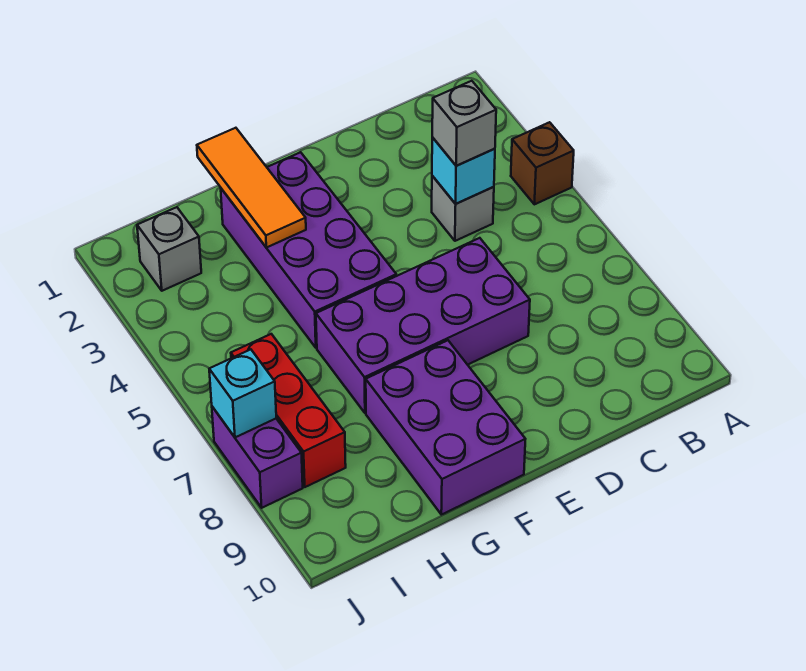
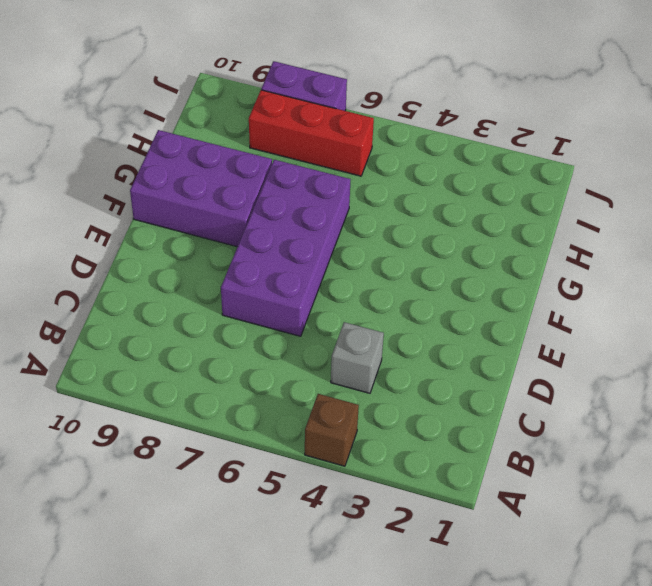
none -> purple brick F2:G5 level 1
none -> grey brick I2 level 1
none -> cyan brick C4 level 2

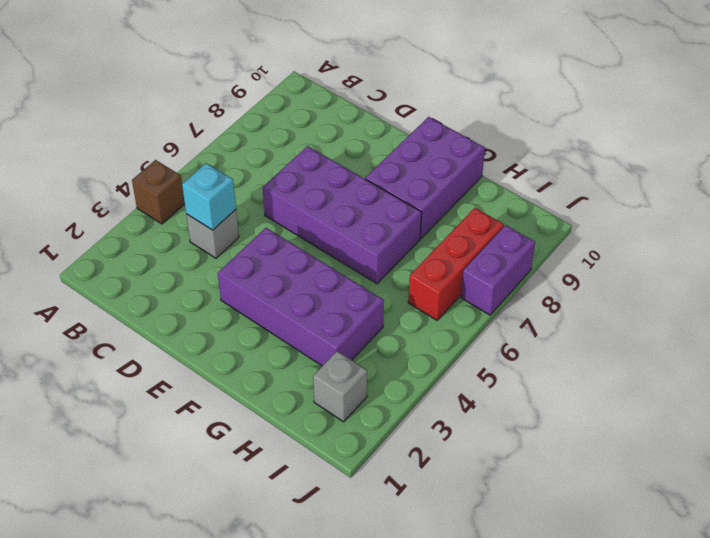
purple brick E3:H4 level 1 -> purple brick F2:G5 level 1
none -> orange tile G1:G3 level 2
none -> cyan brick J7 level 2
none -> grey brick C4 level 3

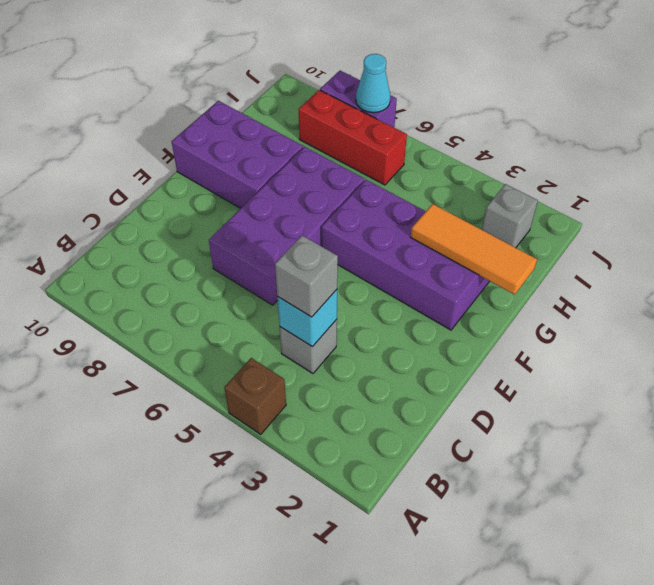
cyan cone J7 level 2 -> cyan brick J7 level 2

